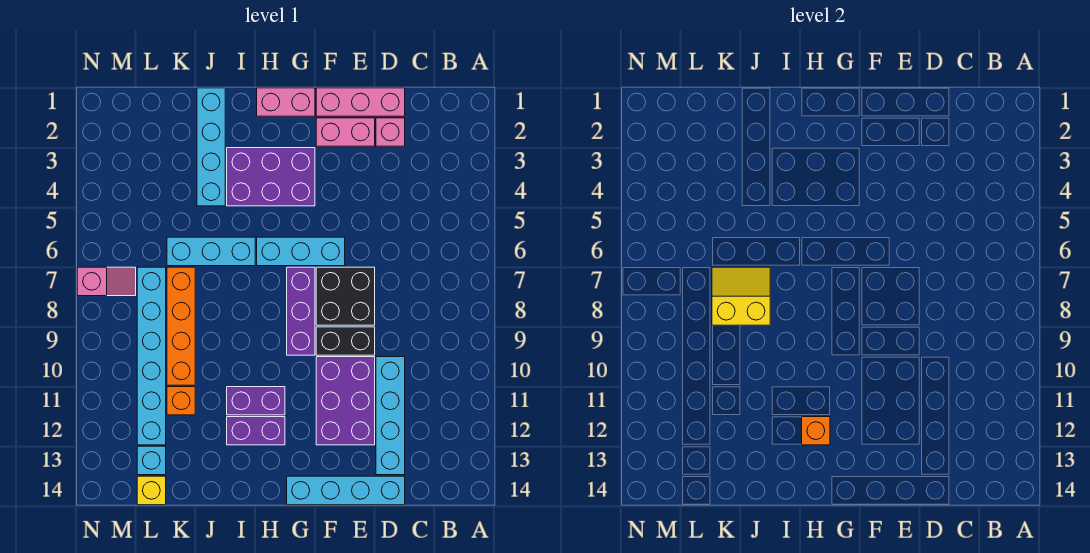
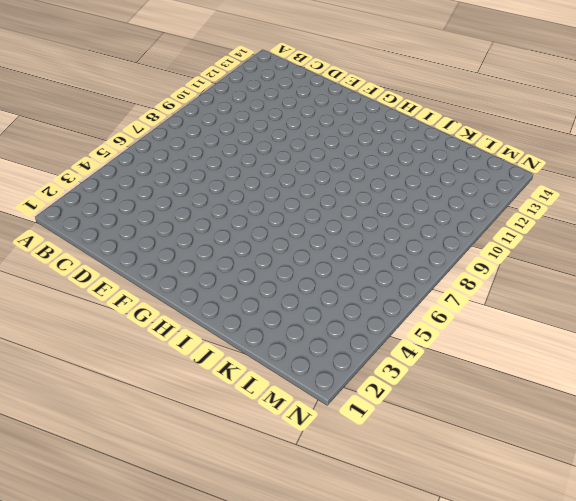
none -> pink brick D1:F1 level 1
none -> pink brick D2 level 1
none -> cyan brick D10:D13 level 1

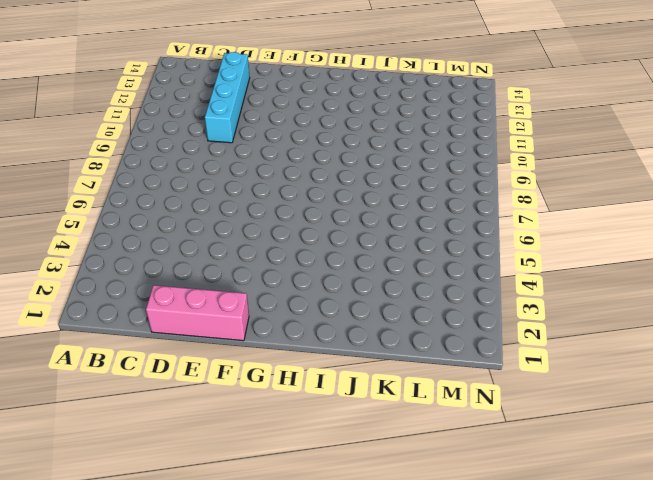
none -> pink brick D2 level 1
none -> cyan brick D14:G14 level 1
none -> pink brick E2:F2 level 1

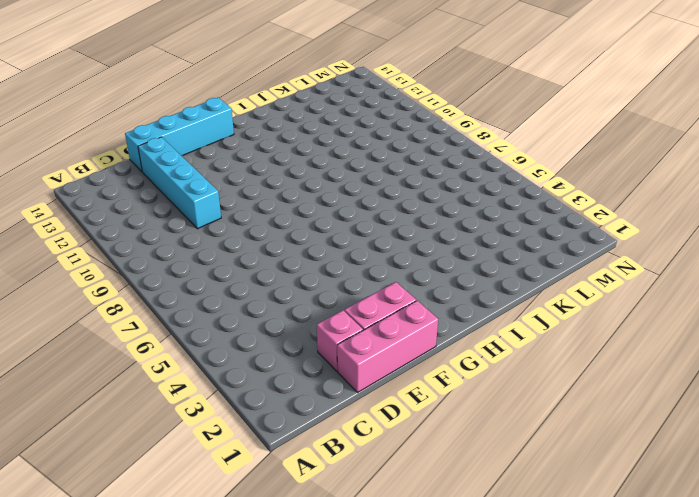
none -> black brick E7:F8 level 1
none -> black brick E9:F9 level 1
none -> purple brick E10:F12 level 1

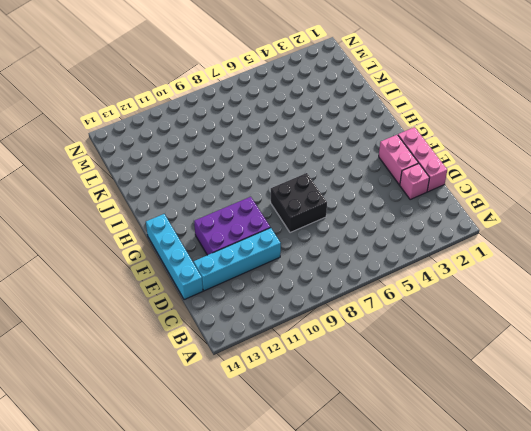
none -> black brick E9:F9 level 1
none -> cyan brick F6:H6 level 1
none -> pink brick G1:H1 level 1

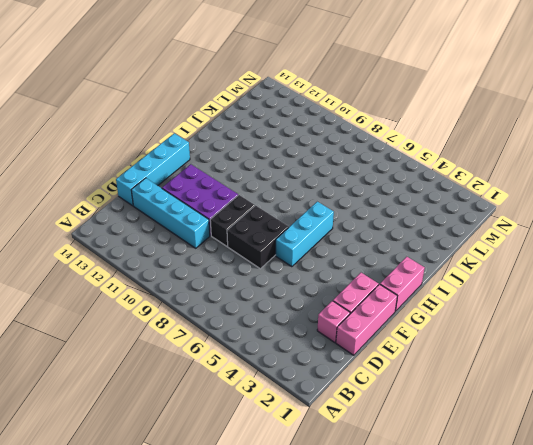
none -> purple brick G3:I4 level 1
none -> purple brick G7:G9 level 1
none -> purple brick H11:I11 level 1

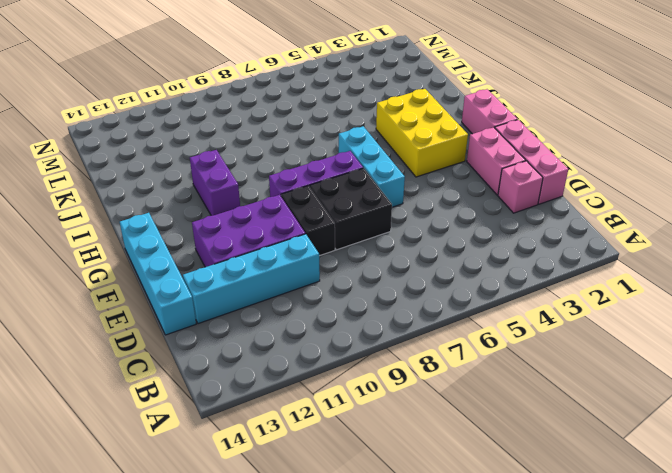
yellow brick G3:I4 level 1 -> purple brick G3:I4 level 1
none -> purple brick H12:I12 level 1
none -> cyan brick I6:K6 level 1
none -> cyan brick J1:J4 level 1

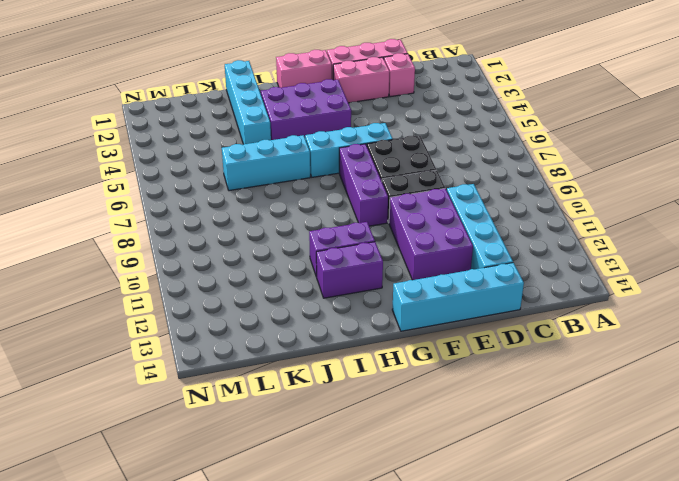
none -> orange brick K7:K10 level 1
none -> orange brick K11 level 1
none -> cyan brick L7:L12 level 1

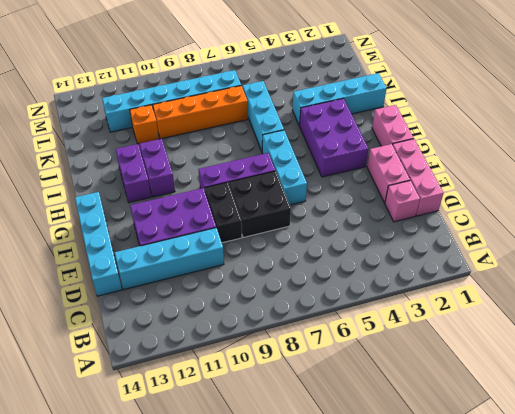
none -> cyan brick L13 level 1
none -> yellow brick L14 level 1
none -> pink slope M7:N7 level 1 top N

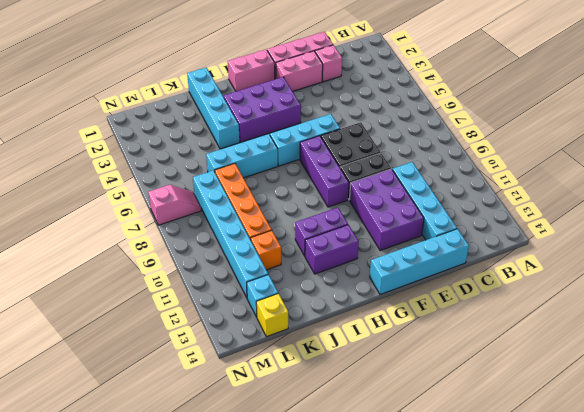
none -> orange brick H12 level 2
none -> yellow slope J7:K8 level 2 top 8

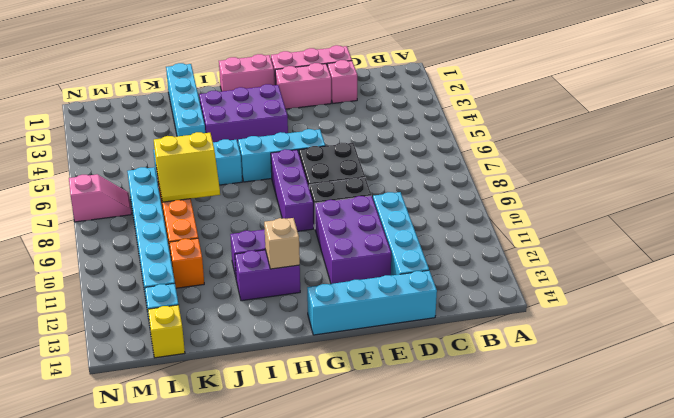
tan brick H12 level 2 -> orange brick H12 level 2
yellow slope J7:K8 level 2 top 7 -> yellow slope J7:K8 level 2 top 8

